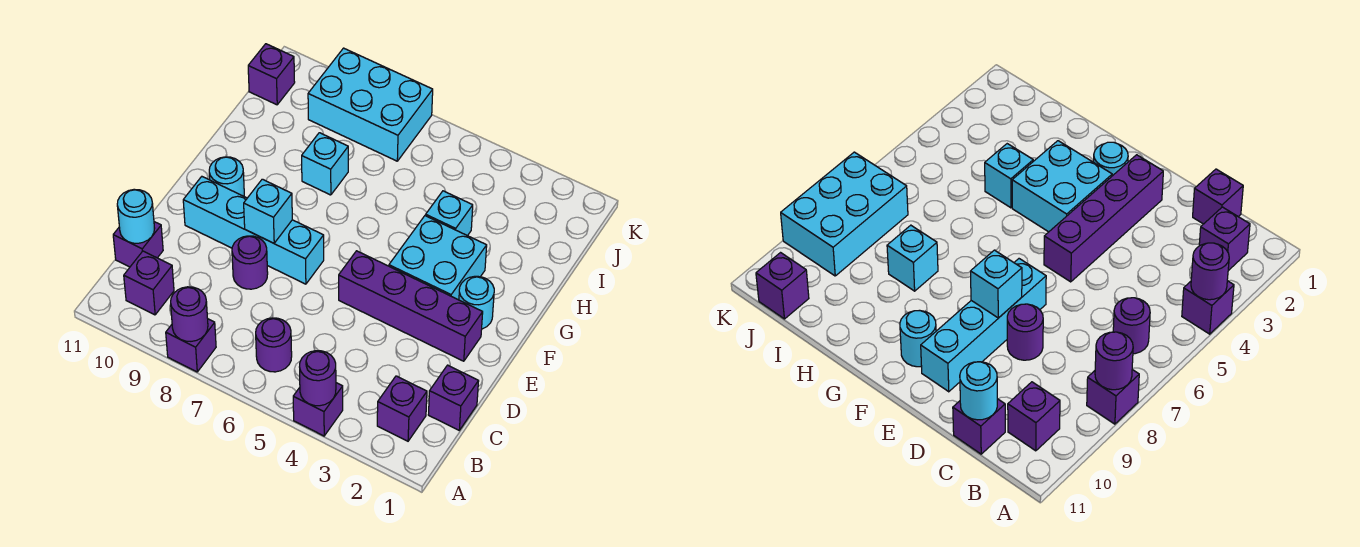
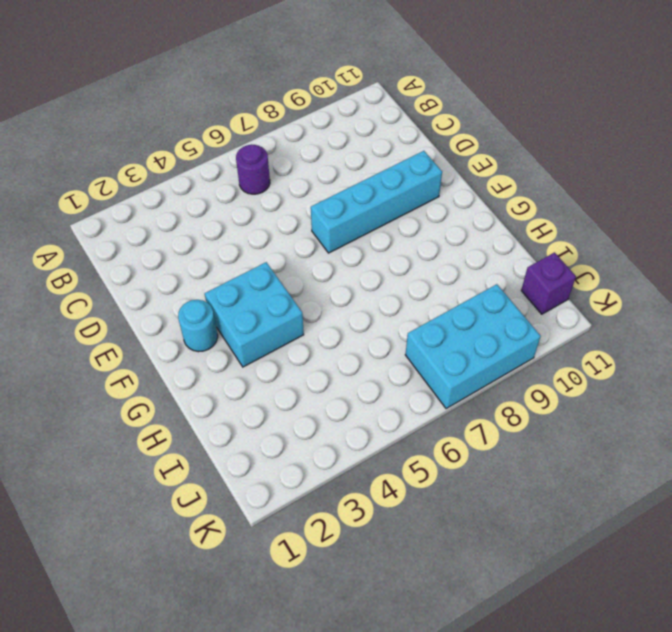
none -> purple brick A4 level 1
none -> purple brick A8 level 1
none -> purple brick B2 level 1

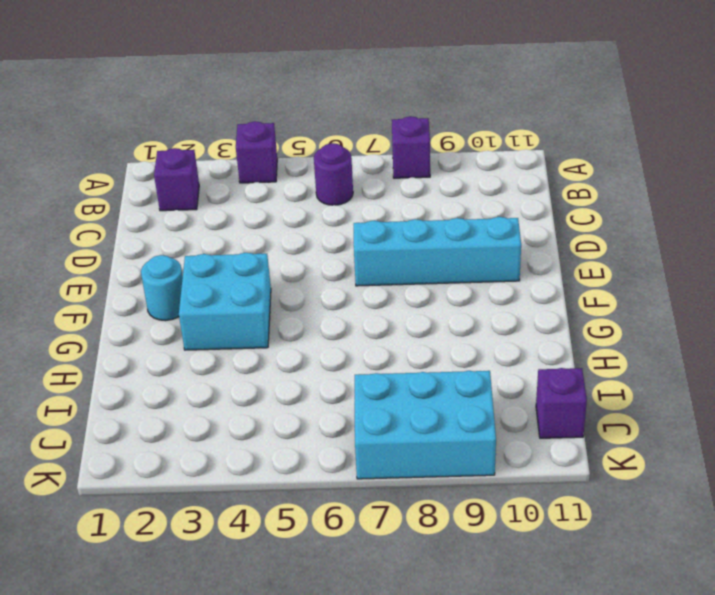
none -> purple brick B10 level 1
none -> purple brick C1 level 1
none -> purple brick C11 level 1

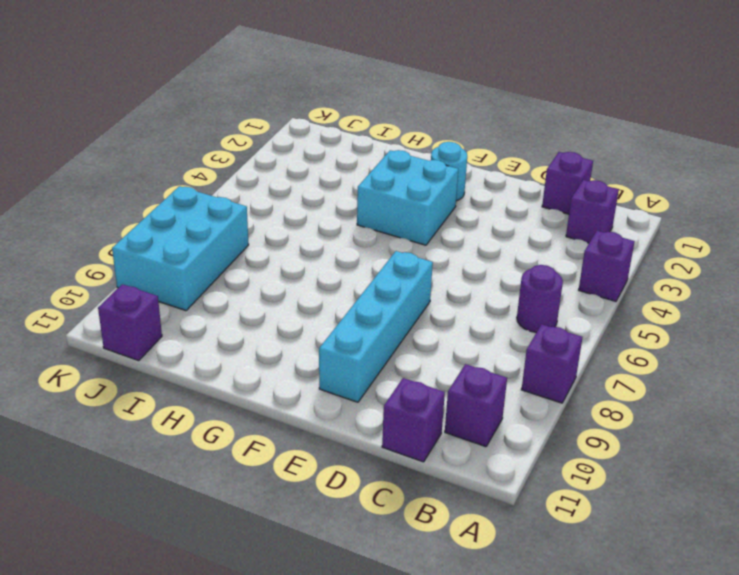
none -> purple round brick D8 level 1
none -> purple brick E2:E5 level 1
none -> cyan round brick F10 level 1

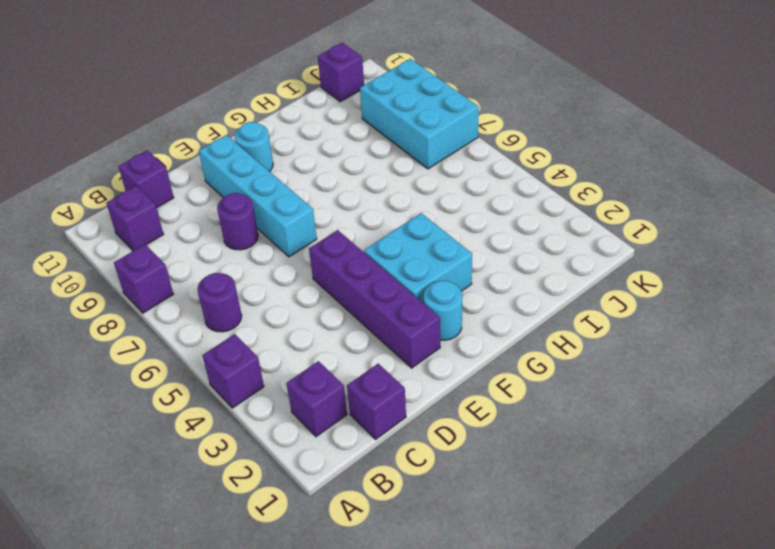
none -> cyan brick H4 level 1
none -> cyan brick H8 level 1
none -> purple round brick A4 level 2

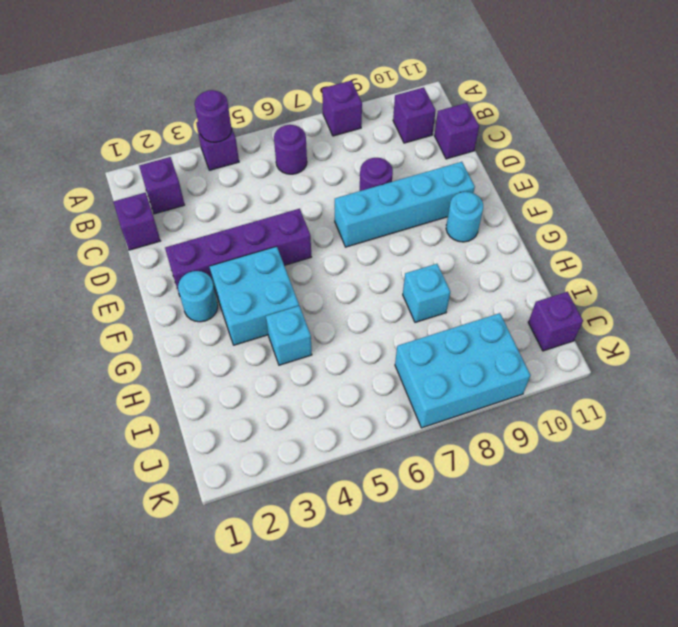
none -> purple round brick A8 level 2
none -> cyan round brick C11 level 2
none -> cyan brick E8 level 2

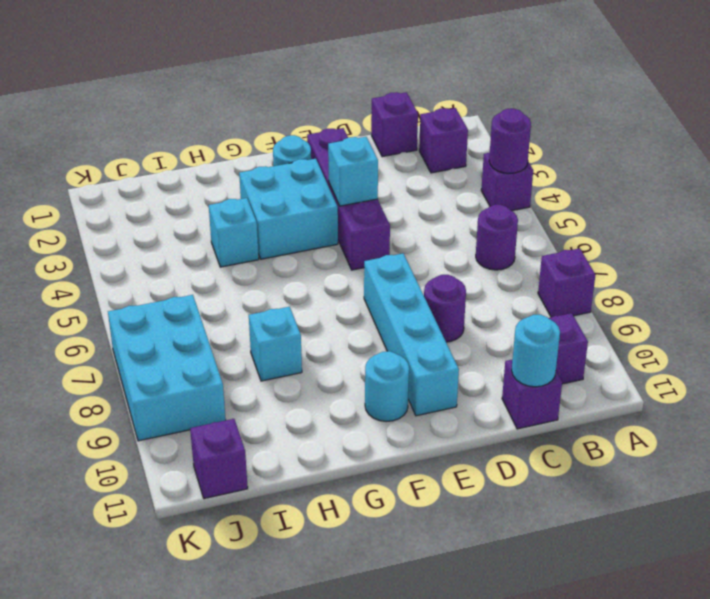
cyan brick E4 level 2 -> cyan brick E8 level 2
none -> purple round brick A8 level 2

